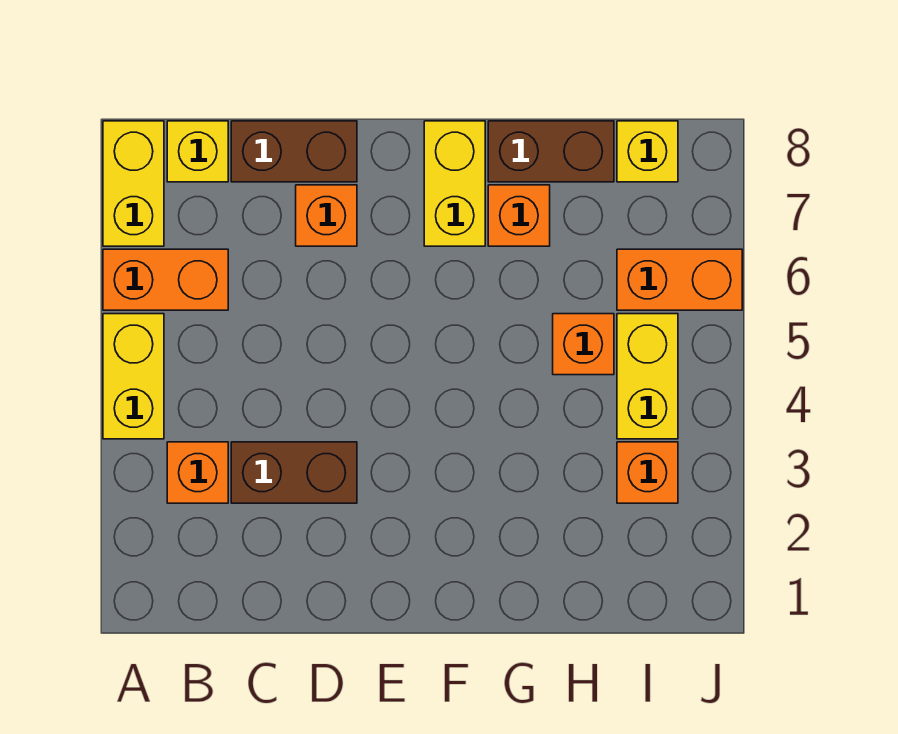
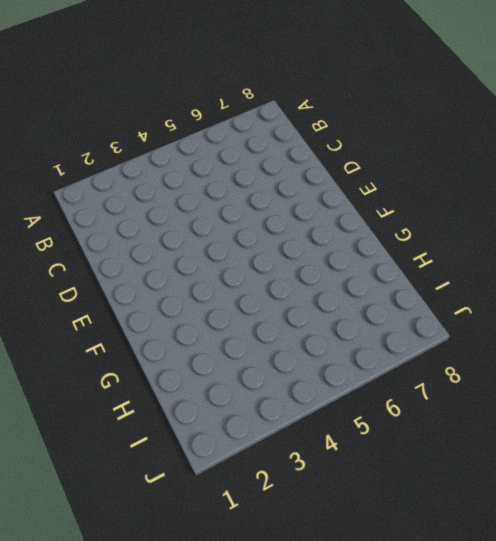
none -> yellow brick A4:A5 level 1
none -> orange brick A6:B6 level 1
none -> yellow brick A7:A8 level 1

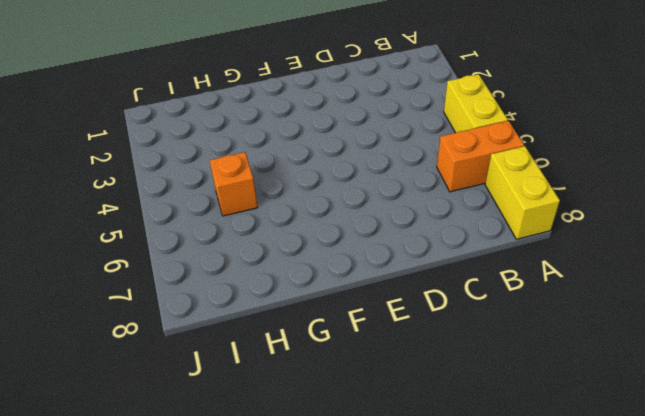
none -> orange brick B3 level 1
none -> yellow brick B8 level 1
none -> brown brick C3:D3 level 1

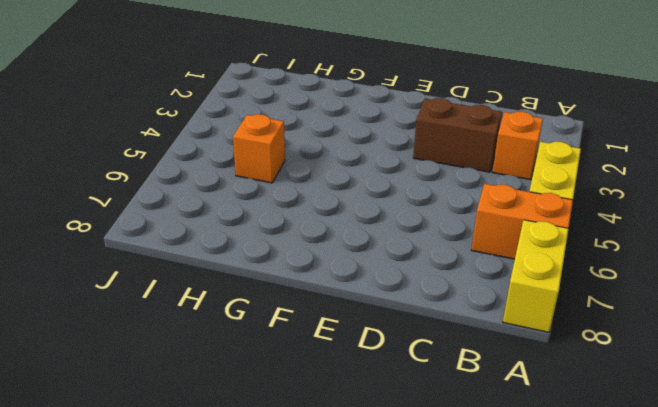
none -> yellow brick B8 level 1
none -> brown brick C8:D8 level 1
none -> orange brick D7 level 1

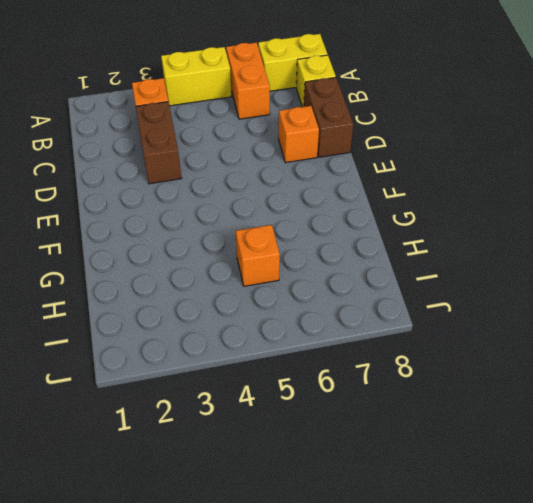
none -> yellow brick F7:F8 level 1
none -> orange brick G7 level 1
none -> brown brick G8:H8 level 1

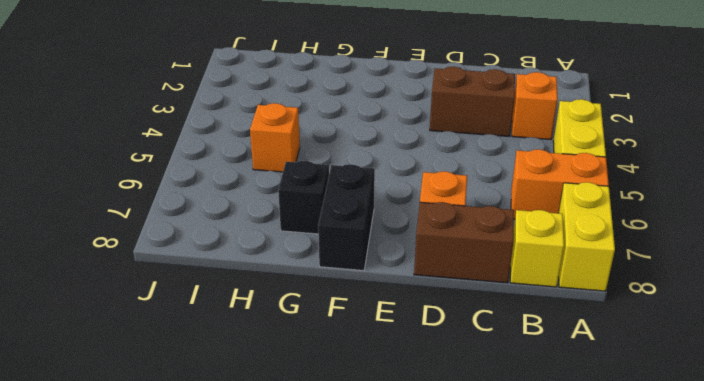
black brick F7:F8 level 1 -> yellow brick F7:F8 level 1
black brick G7 level 1 -> orange brick G7 level 1
none -> brown brick G8:H8 level 1
none -> orange brick I3 level 1
none -> yellow brick I4:I5 level 1

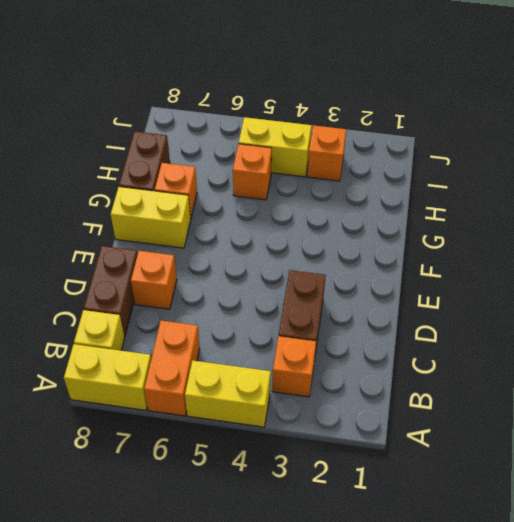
none -> orange brick I6:J6 level 1
none -> yellow brick I8 level 1

